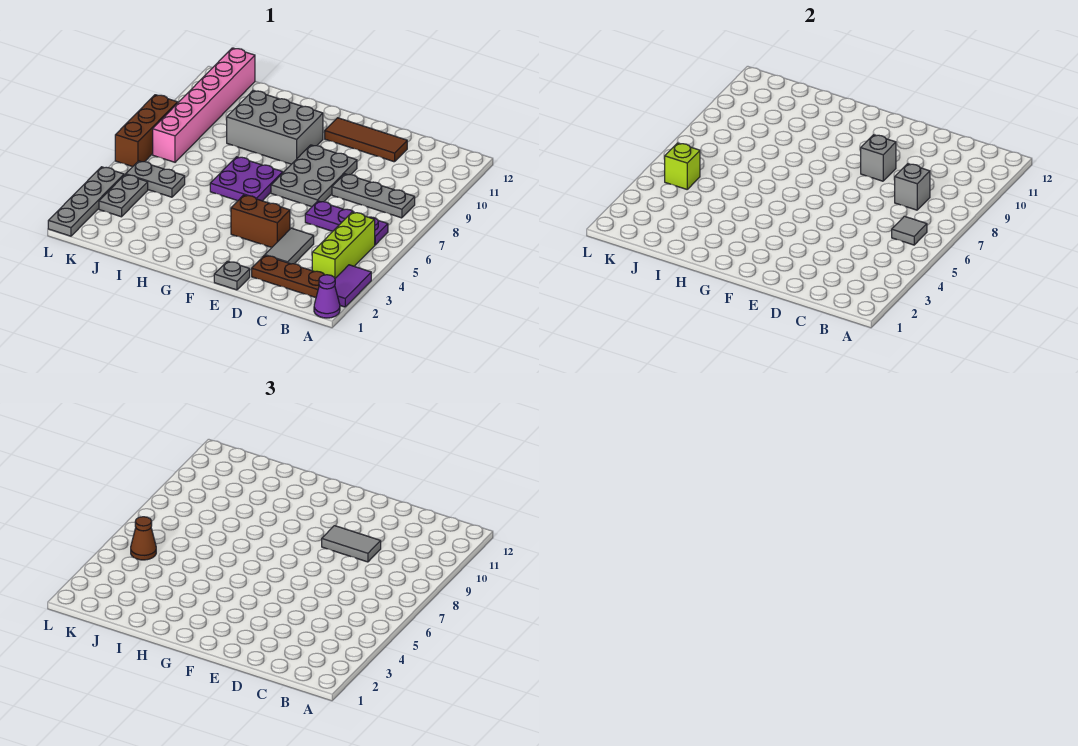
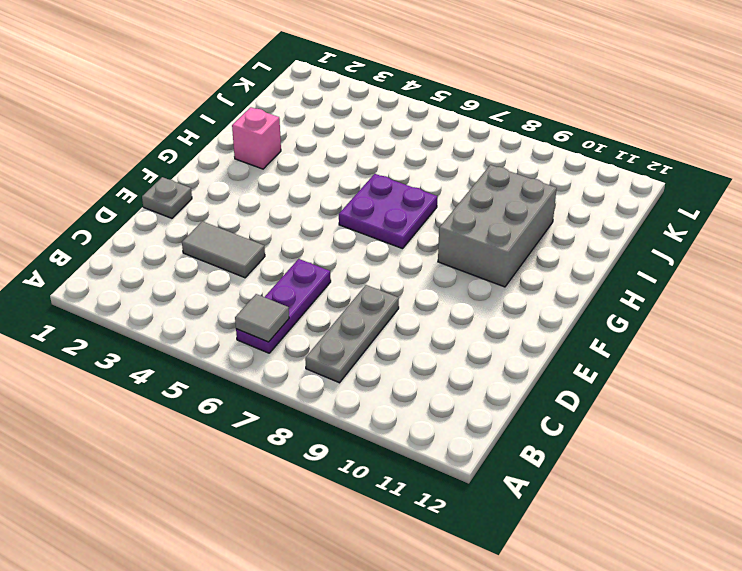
pink brick H2 level 1 -> none
none -> purple cone A1 level 1
none -> purple tile A2:A3 level 1
none -> brown plate B2:D2 level 1

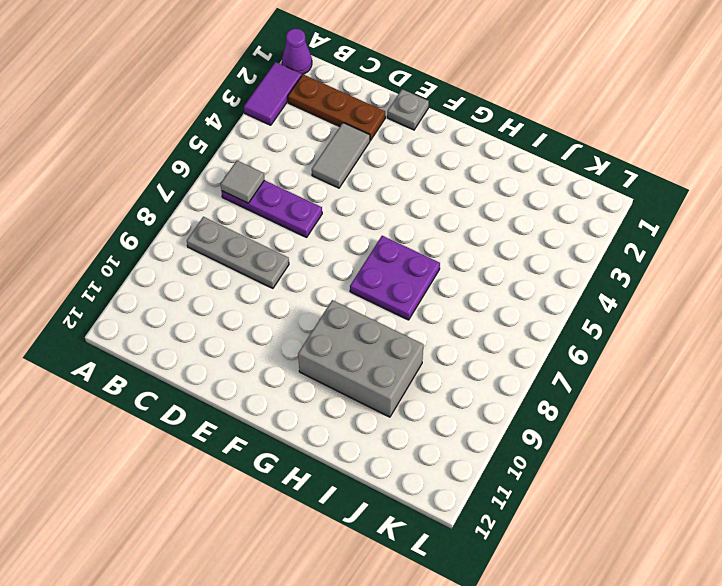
none -> lime brick B3:B5 level 1
none -> brown tile D11:F11 level 1
none -> brown brick E4:F4 level 1

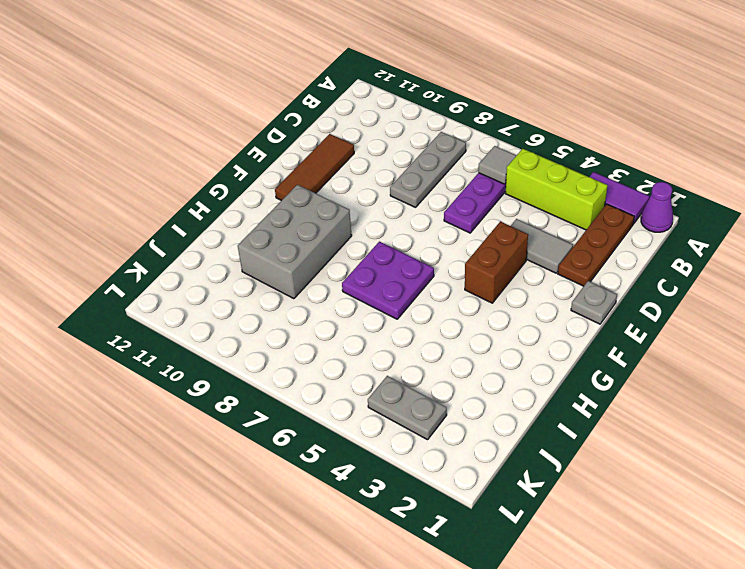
none -> grey plate E7:F9 level 1
none -> grey plate J5:K5 level 1
none -> pink brick K7:K12 level 1

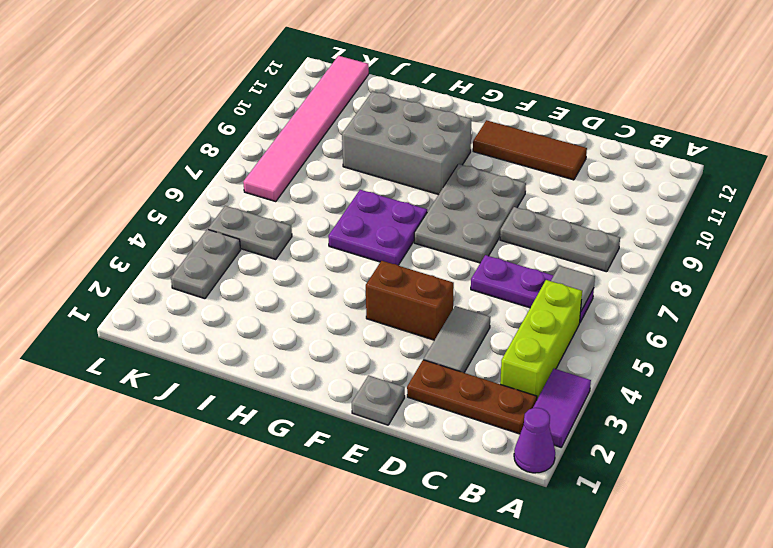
pink tile K7:K12 level 1 -> pink brick K7:K12 level 1
none -> grey plate L1:L4 level 1
none -> brown brick L6:L8 level 1
none -> grey brick C8 level 2

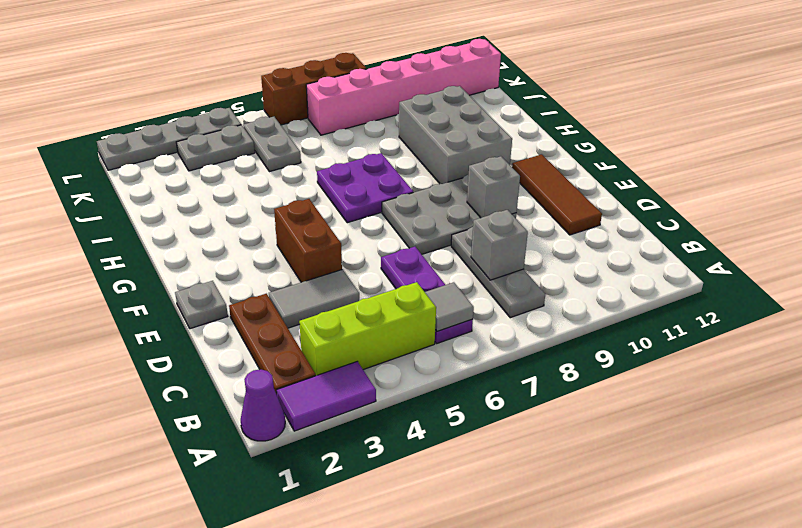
none -> lime brick K5 level 2
none -> grey tile D9:E9 level 3
none -> brown cone K5 level 3

